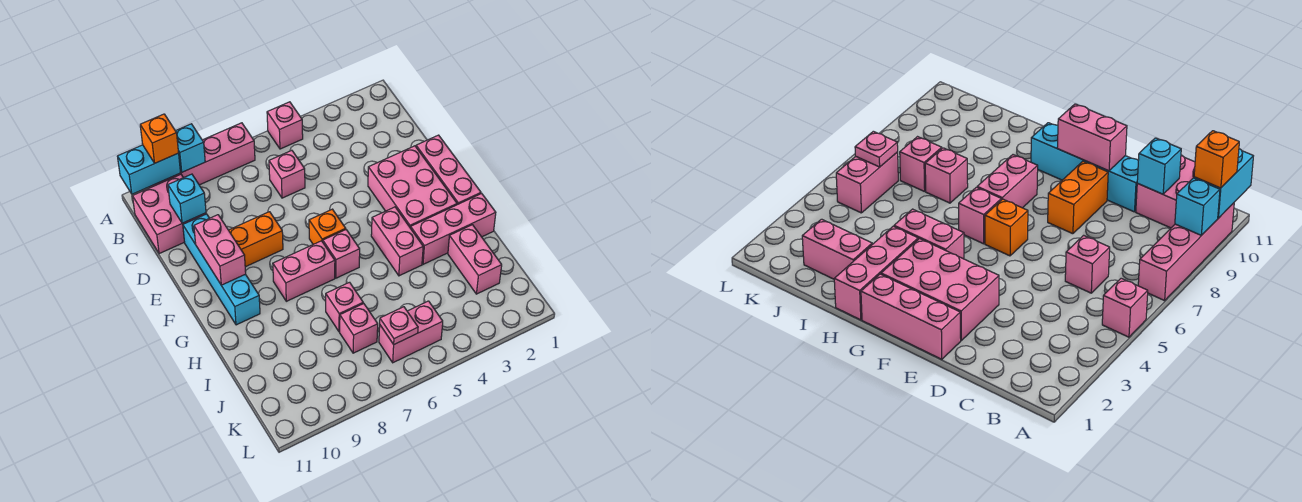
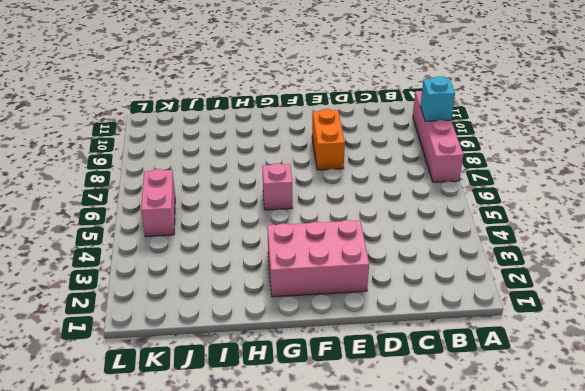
none -> pink brick A5 level 1
none -> pink brick B10:C11 level 1
none -> pink brick C6 level 1

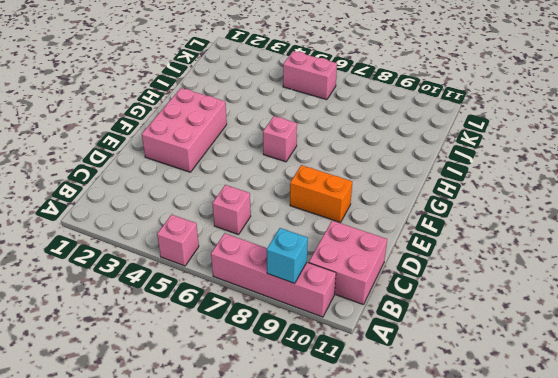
none -> cyan brick D10:G10 level 1
none -> pink brick E1:G1 level 1
none -> orange brick F6 level 1

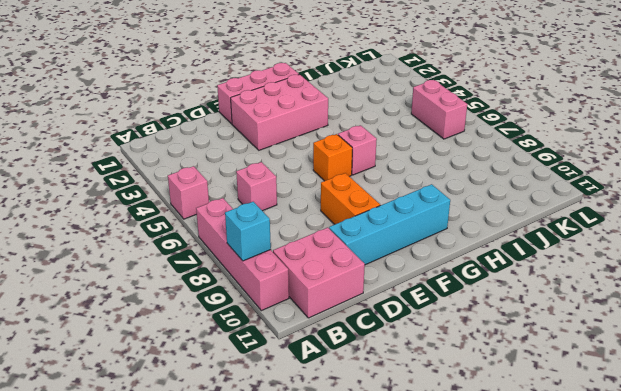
none -> pink brick G4:H4 level 1
none -> pink brick G7:G8 level 1
none -> pink brick H1:H3 level 1

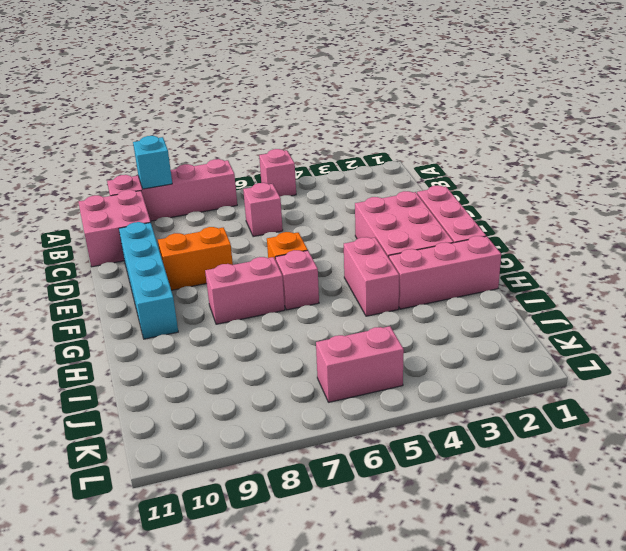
none -> pink brick I2:J2 level 1
none -> pink brick I7 level 1
none -> pink brick J7 level 1

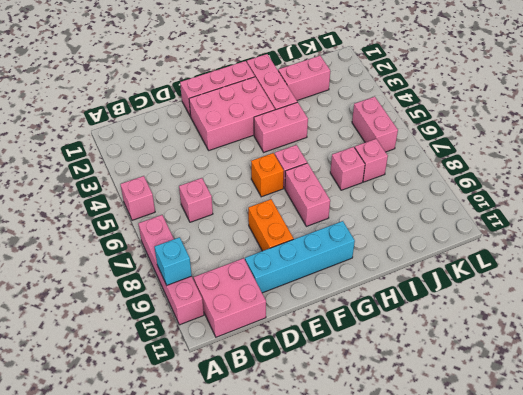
none -> cyan brick A10:A11 level 2
none -> cyan brick C10 level 2
none -> pink brick E10:F10 level 2

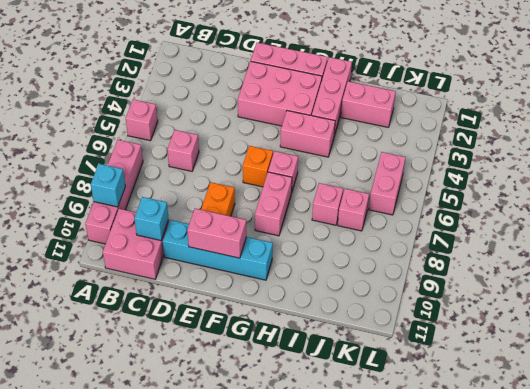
none -> cyan brick A10:A11 level 2
none -> pink plate K6 level 2
none -> orange brick A10 level 3

